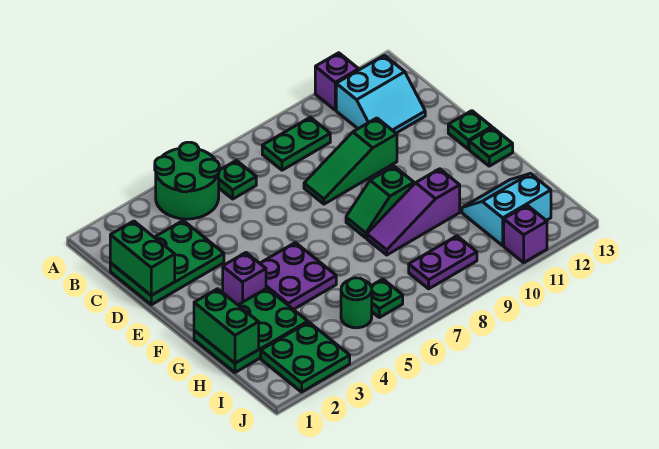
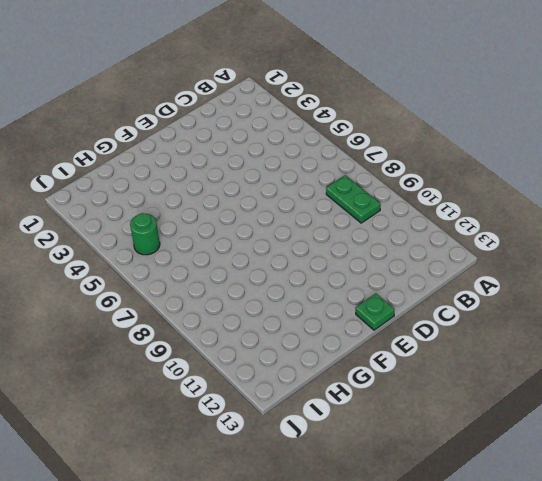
none -> green round brick A4:B5 level 1
none -> purple brick A11 level 1
none -> green plate B6 level 1

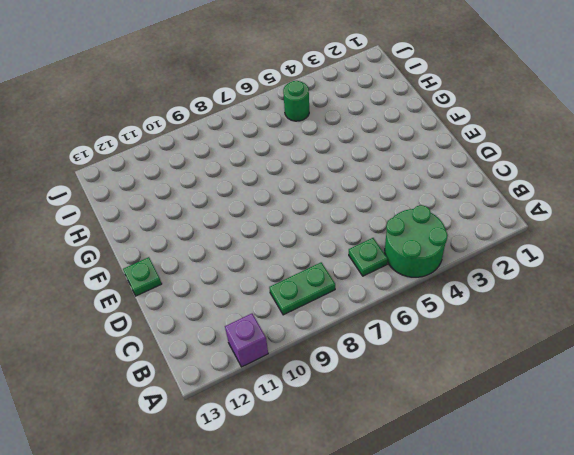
none -> cyan slope B11:C12 level 1 top B
none -> green plate C1:D3 level 1
none -> green slope D8:D10 level 1 top 10

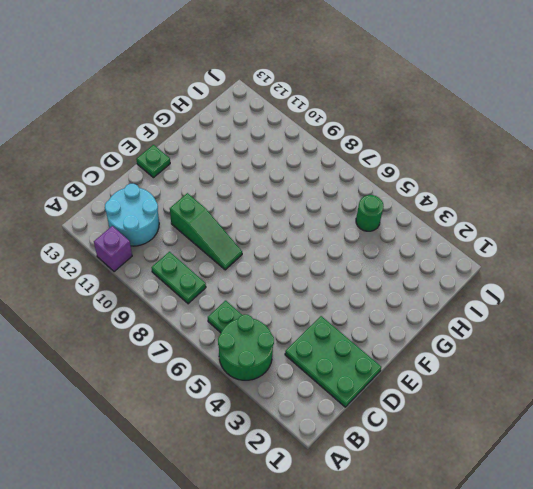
cyan round brick B11:C12 level 1 -> cyan slope B11:C12 level 1 top B
none -> purple brick F3 level 1
none -> purple plate F4:G5 level 1
none -> green slope F8:F9 level 1 top 9

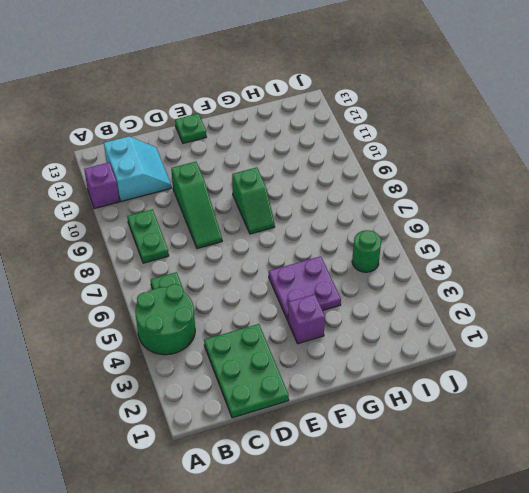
none -> green plate F13 level 1
none -> green plate G1:H3 level 1
none -> purple slope G8:G10 level 1 top 10

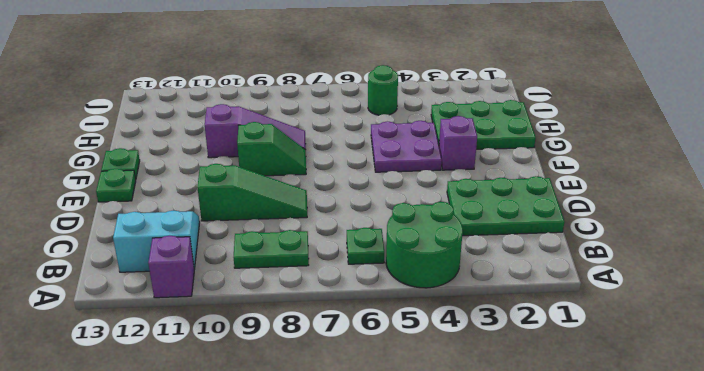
none -> cyan slope H11:I12 level 1 top I
none -> green plate I2:J3 level 1
none -> green plate I6 level 1

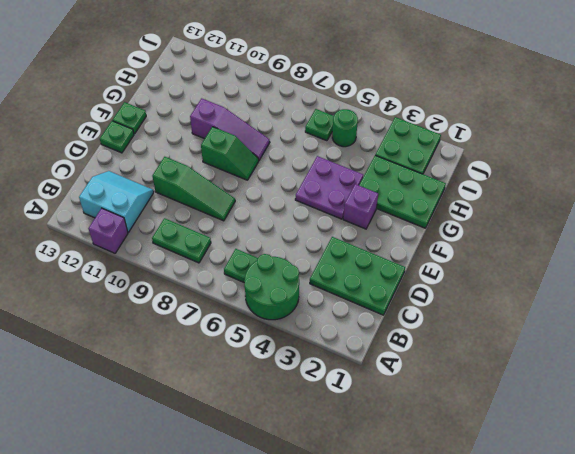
none -> cyan slope H11:I12 level 1 top I
none -> purple plate I8:I9 level 1
none -> purple brick J11 level 1

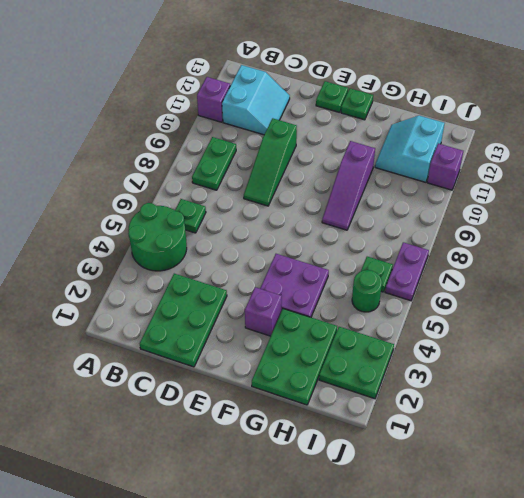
purple plate J6:J7 level 1 -> purple plate I8:I9 level 1
none -> green slope F8:F9 level 1 top 9
none -> green brick C1:D1 level 2
none -> green brick G1:H1 level 2

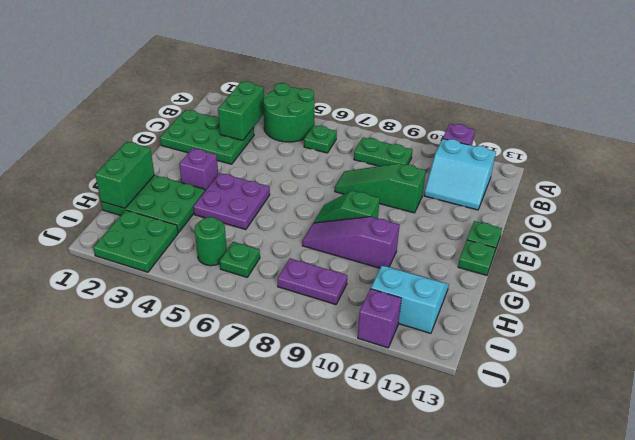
green brick B3:C3 level 2 -> green brick C1:D1 level 2

